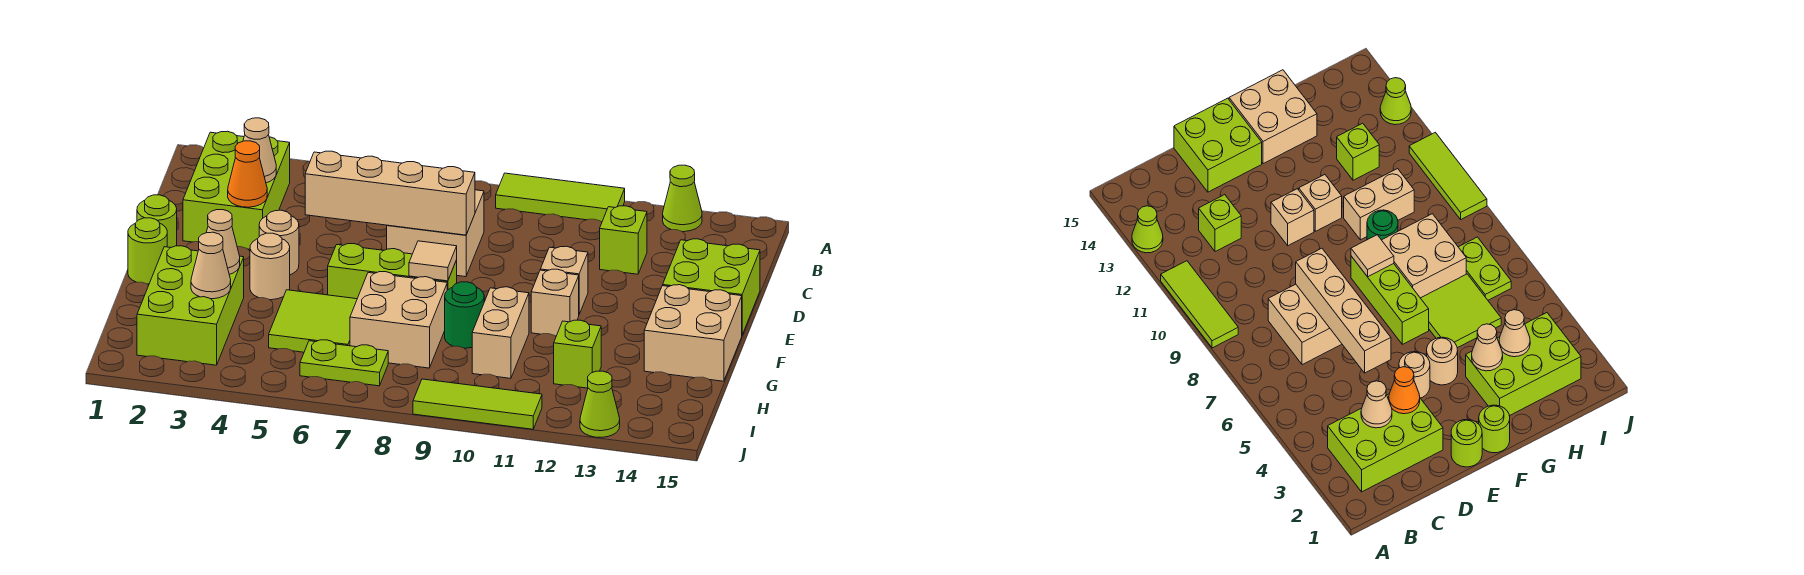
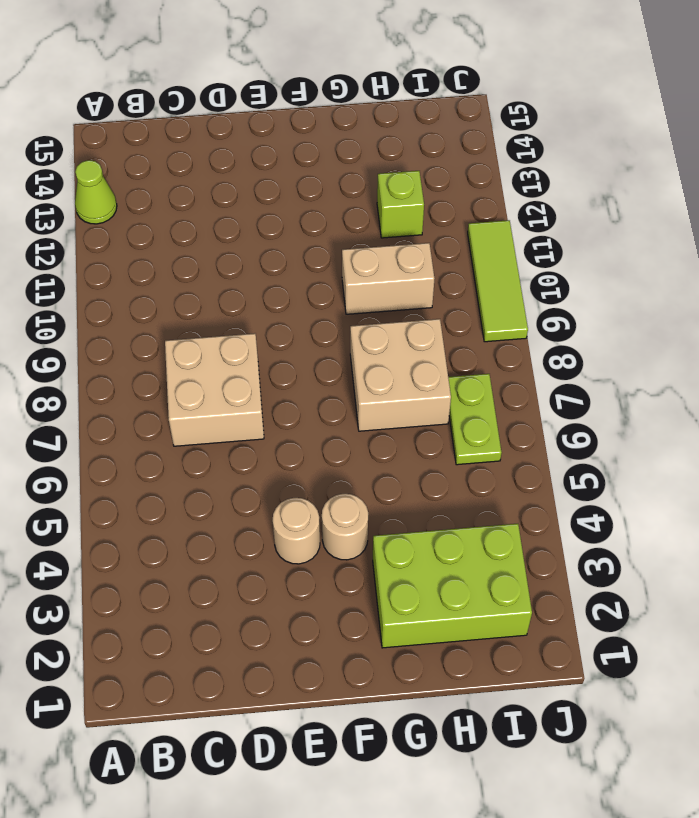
none -> lime tile A9:A11 level 1
none -> lime brick B2:D3 level 1
none -> lime brick C12 level 1

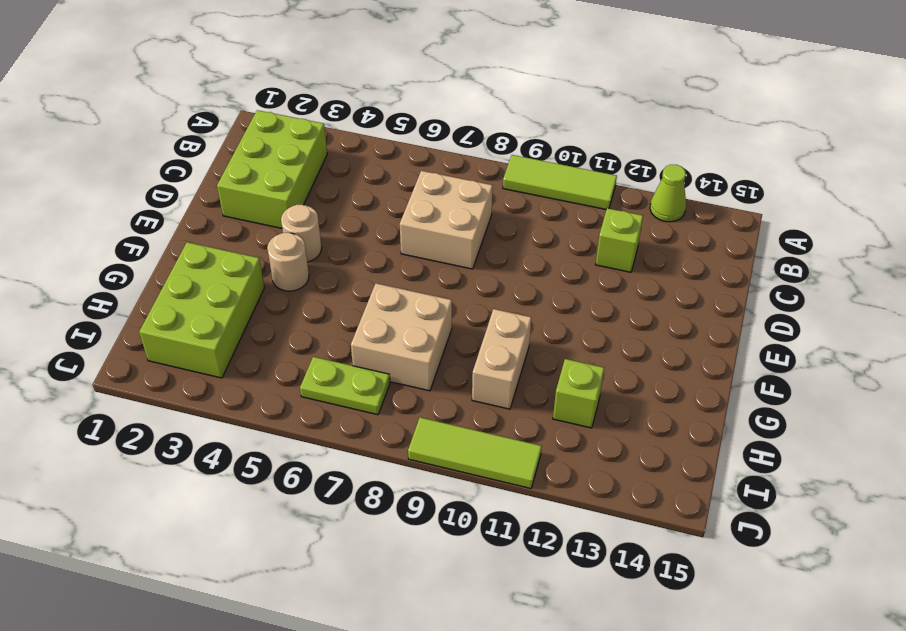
none -> lime brick D14:E15 level 1
none -> lime round brick E1 level 1
none -> tan brick E11 level 1

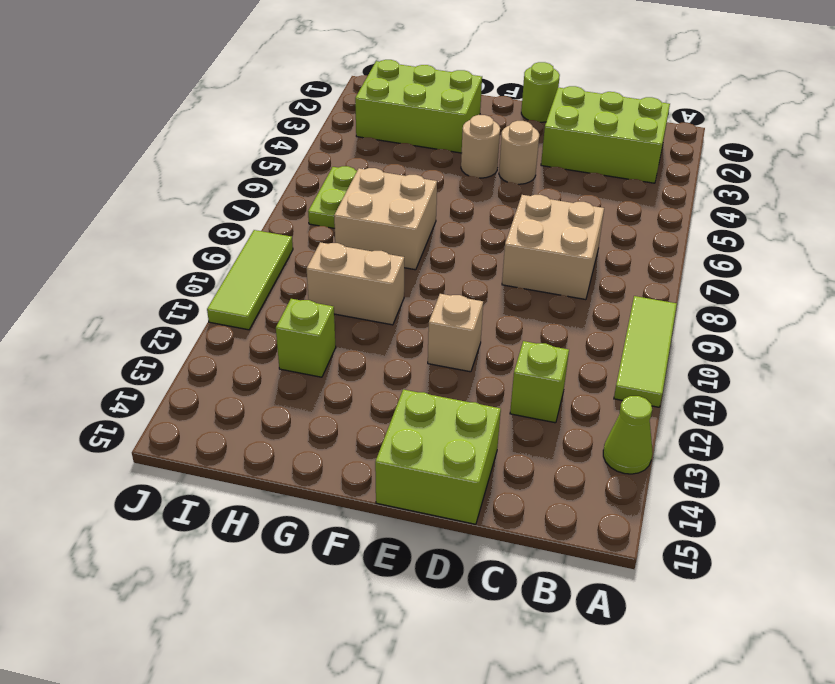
none -> lime round brick F1 level 1
none -> lime brick F6:F8 level 1
none -> tan brick F11 level 1

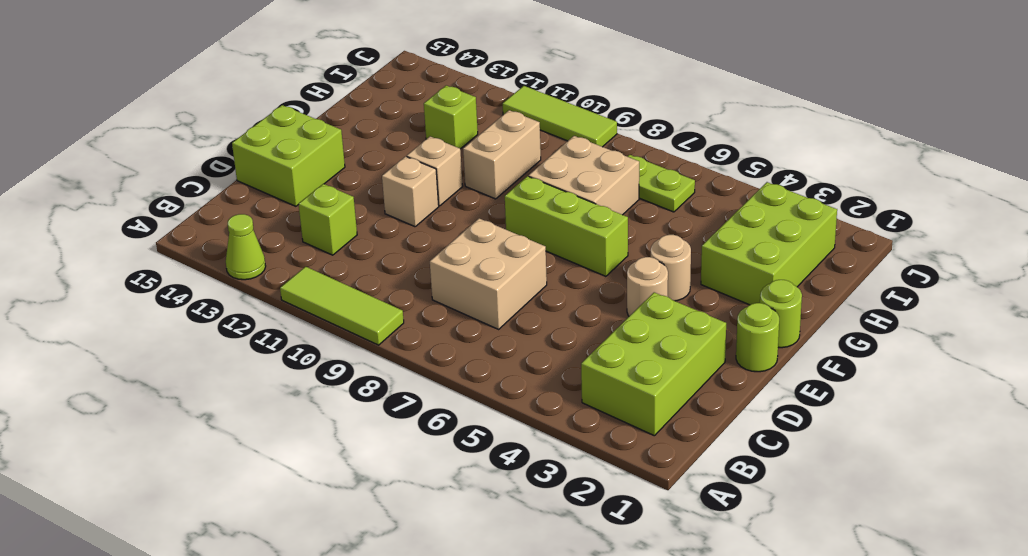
none -> tan brick F14:G15 level 1
none -> lime tile G5:H6 level 1
none -> green round brick G9 level 1

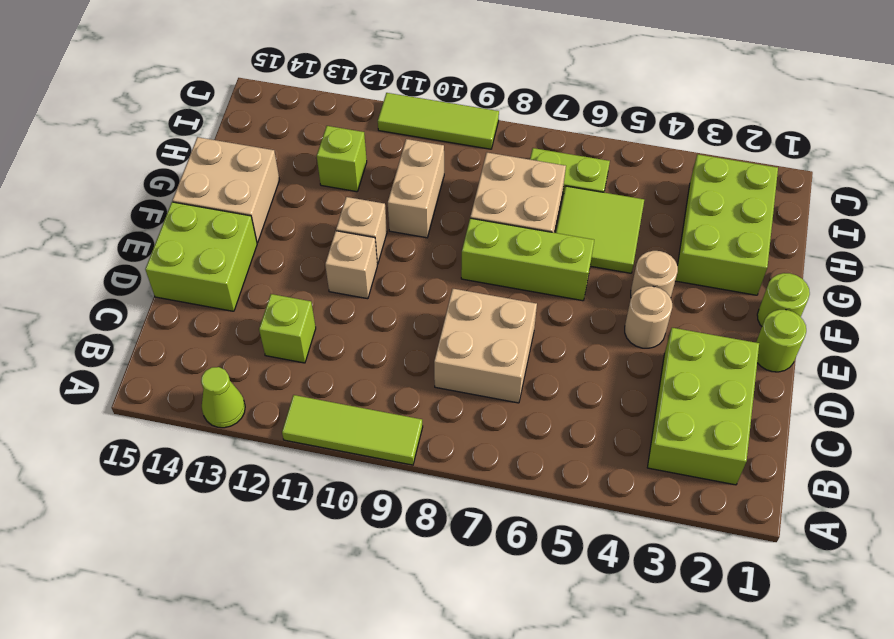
none -> green round brick G9 level 1
none -> lime cone J13 level 1
none -> tan cone C3 level 2

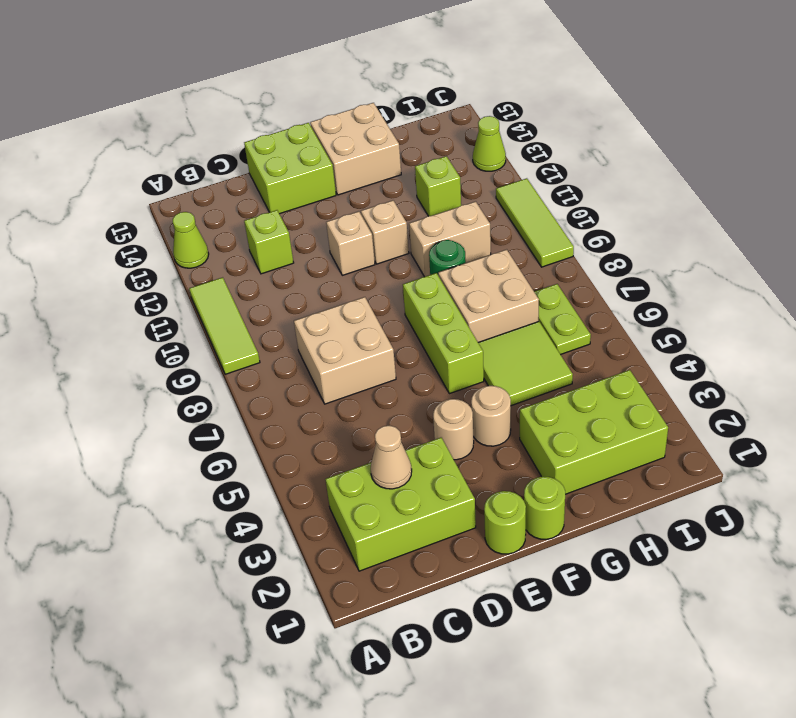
none -> orange cone D3 level 2
none -> tan brick D5:D8 level 2
none -> tan tile F8 level 2

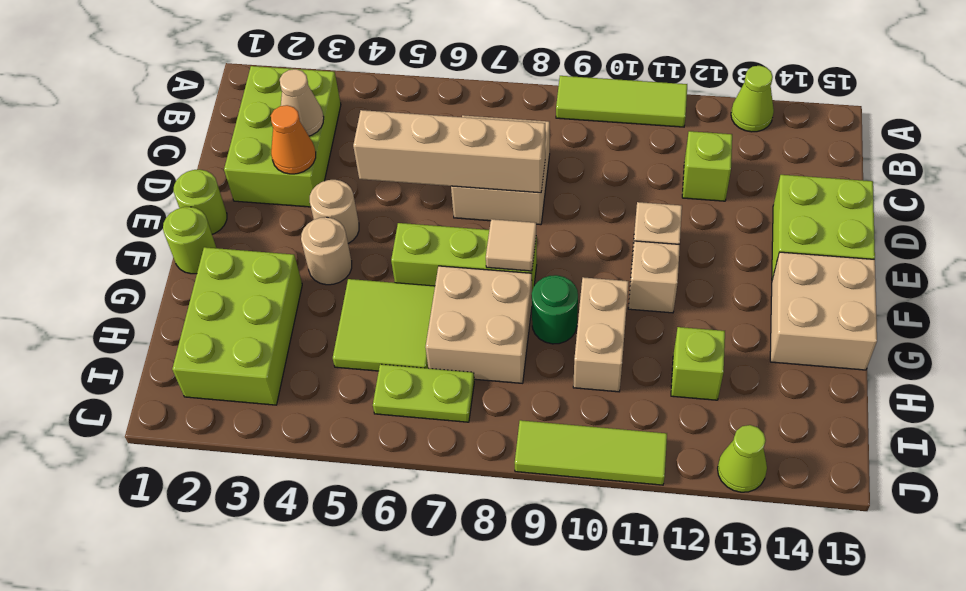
none -> tan cone G3 level 2
none -> tan cone H3 level 2

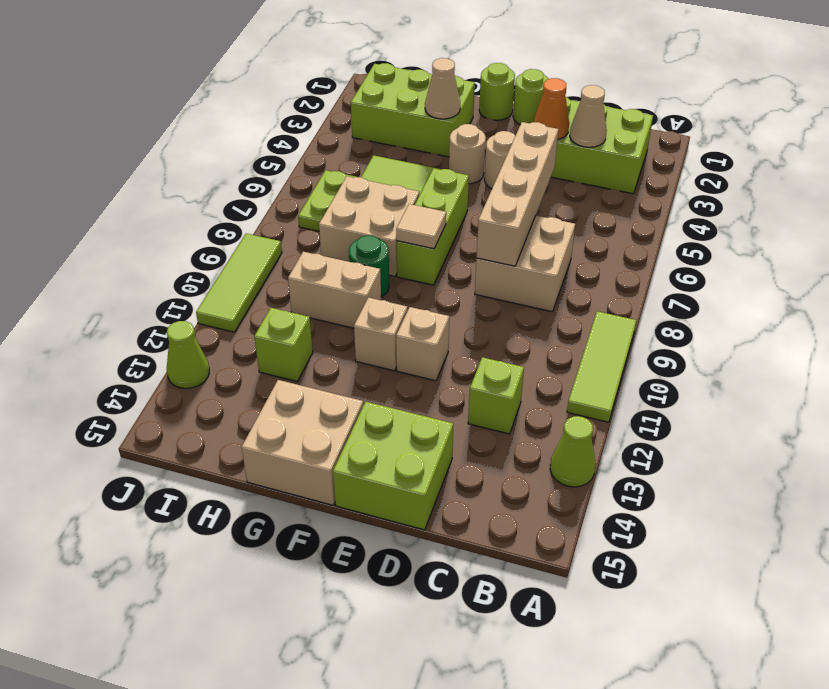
none -> tan cone H3 level 2

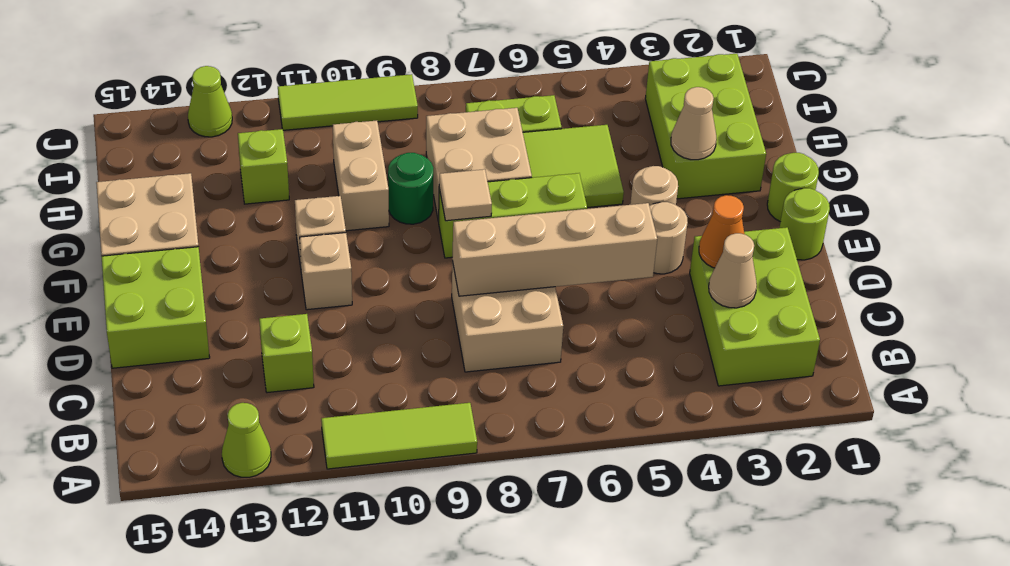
none -> tan cone H3 level 2

